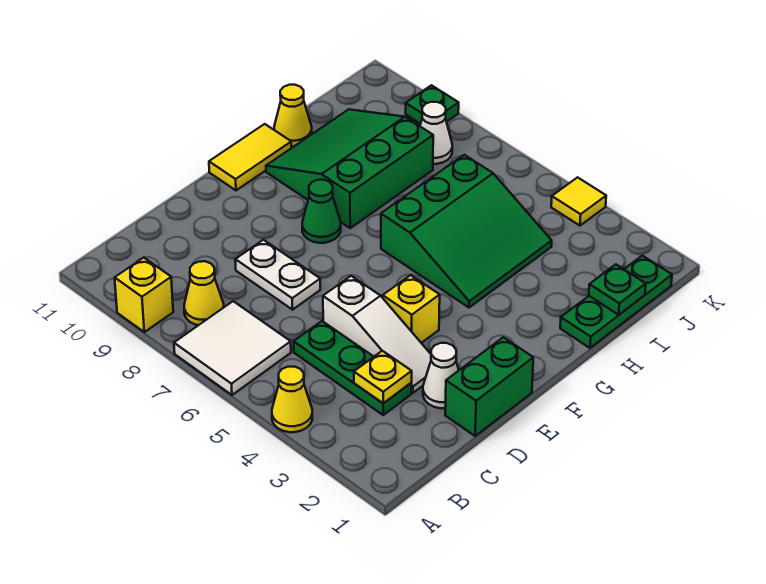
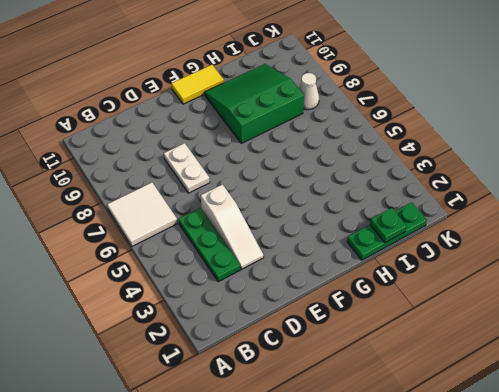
none -> yellow cone A4 level 1
none -> yellow brick A9 level 1
none -> yellow cone B8 level 1

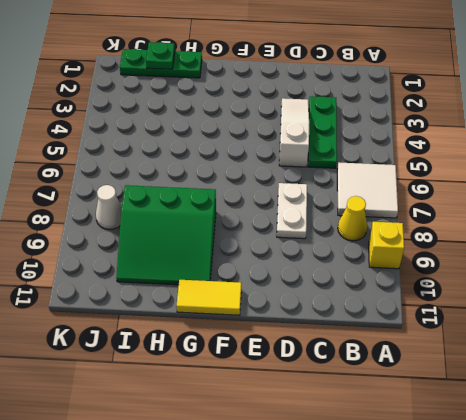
none -> yellow cone A4 level 1
none -> green brick D1:E1 level 1
none -> white cone D2 level 1

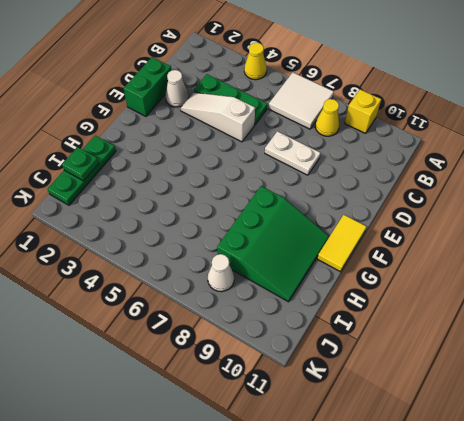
none -> yellow brick E4 level 1
none -> green cone F8 level 1
none -> green slope G4:I6 level 1 top 6

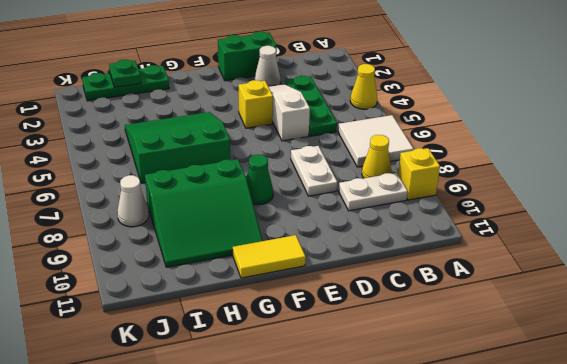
white plate B9:C9 level 1 -> none
none -> yellow cone H11 level 1
none -> yellow tile K4 level 1
none -> green plate K9 level 1

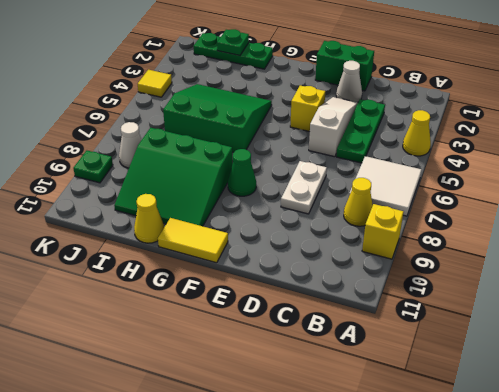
none -> yellow plate C3 level 2

